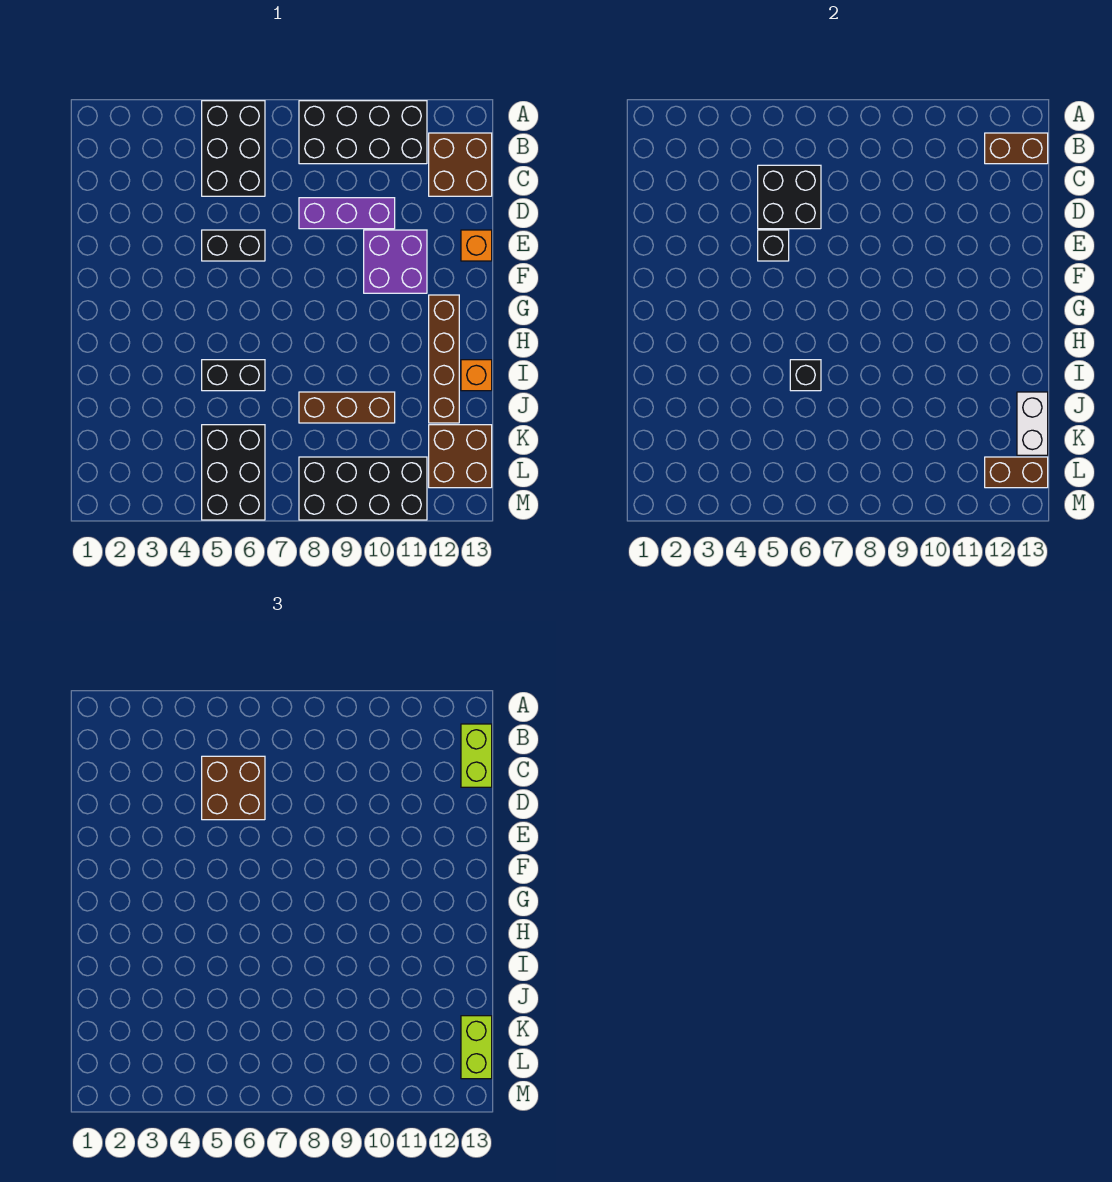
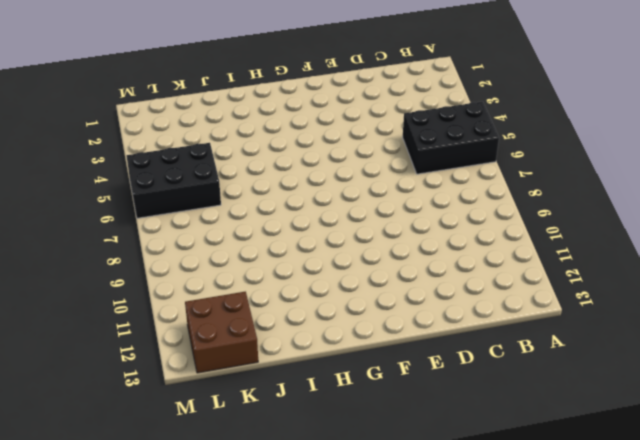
none -> black brick A8:B11 level 1
none -> brown brick B12:C13 level 1
none -> purple brick D8:D10 level 1

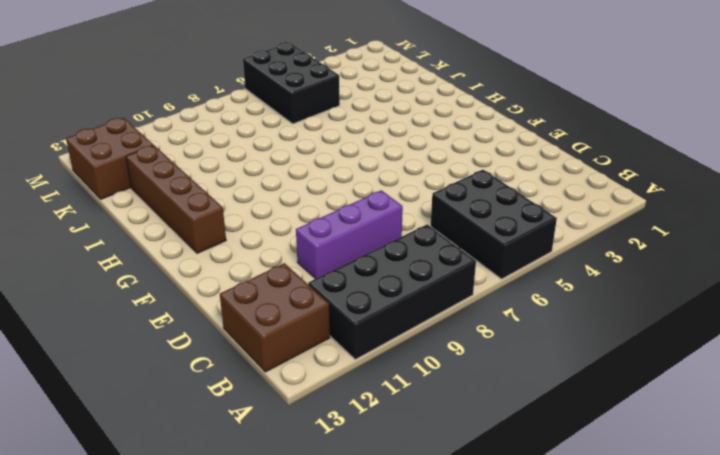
none -> black brick E5:E6 level 1
none -> purple brick E10:F11 level 1
none -> orange brick E13 level 1

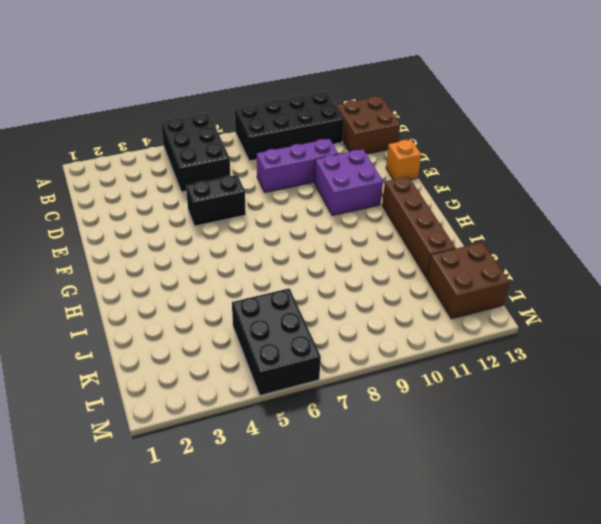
none -> black brick I5:I6 level 1
none -> orange brick I13 level 1
none -> brown brick J8:J10 level 1

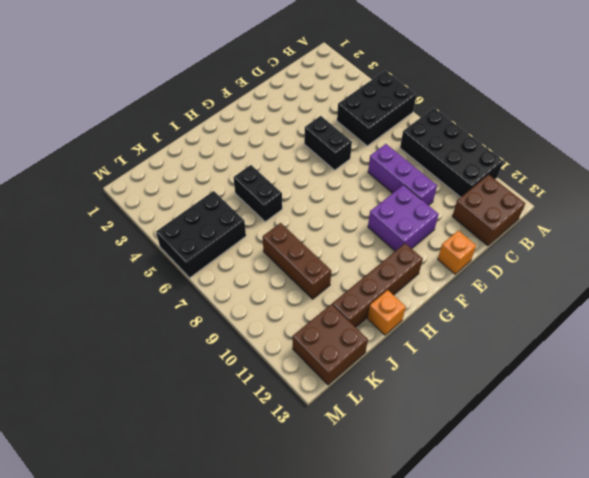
none -> black brick L8:M11 level 1
none -> brown brick B12:B13 level 2
none -> black brick C5:D6 level 2

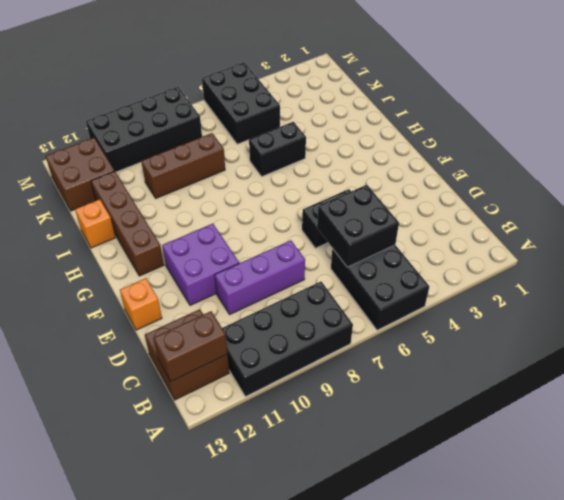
none -> black brick E5 level 2
none -> black brick I6 level 2
none -> white brick J13:K13 level 2

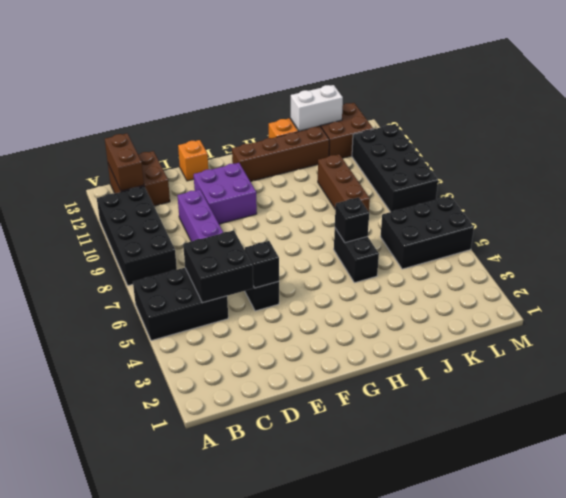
none -> brown brick L12:L13 level 2
none -> lime brick B13:C13 level 3
none -> brown brick C5:D6 level 3

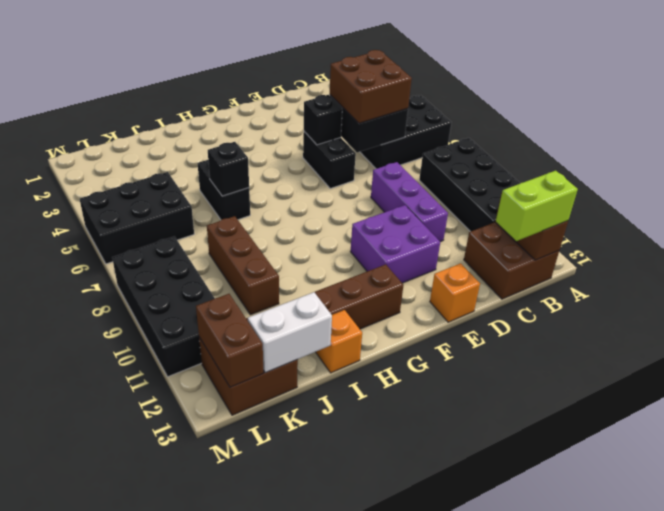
none -> lime brick K13:L13 level 3

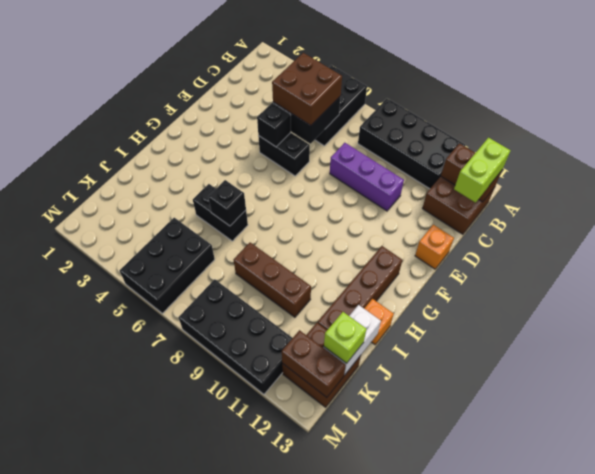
lime brick K13 level 3 -> lime brick K13:L13 level 3
none -> purple brick E10:F11 level 1

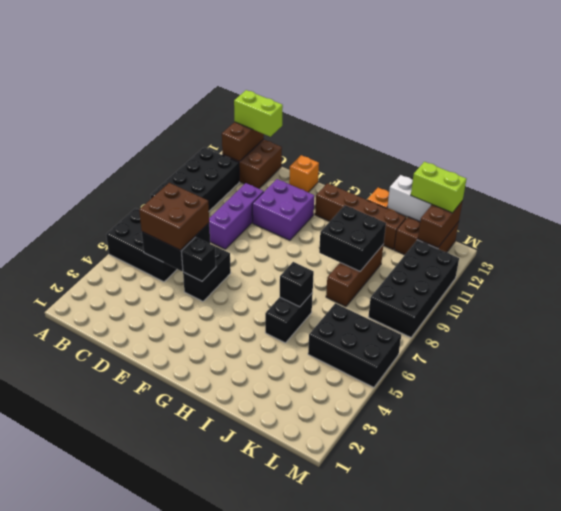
black brick I9:J10 level 2 -> none

